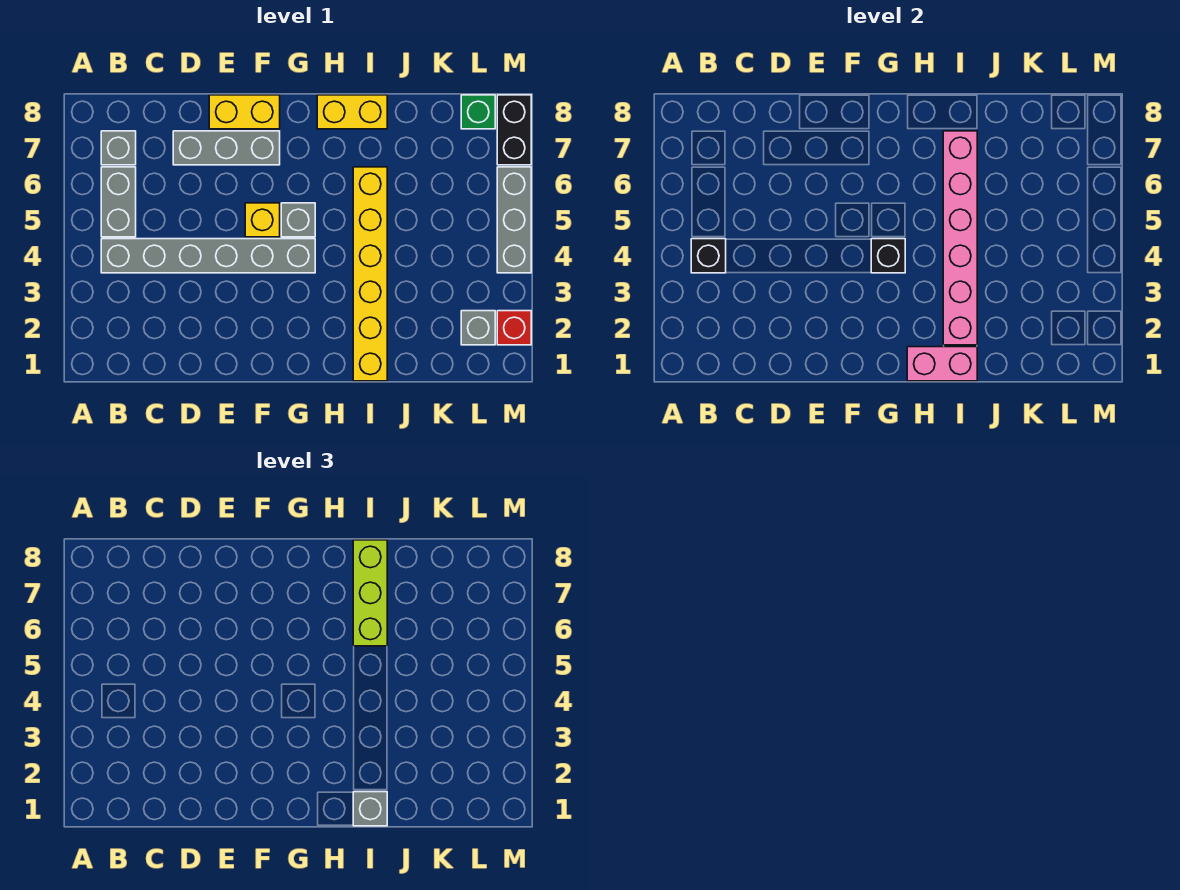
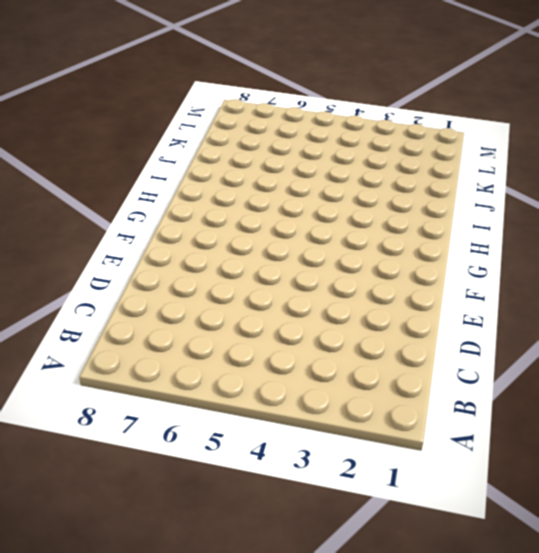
none -> grey brick B4:G4 level 1
none -> grey brick B5:B6 level 1
none -> grey brick B7 level 1

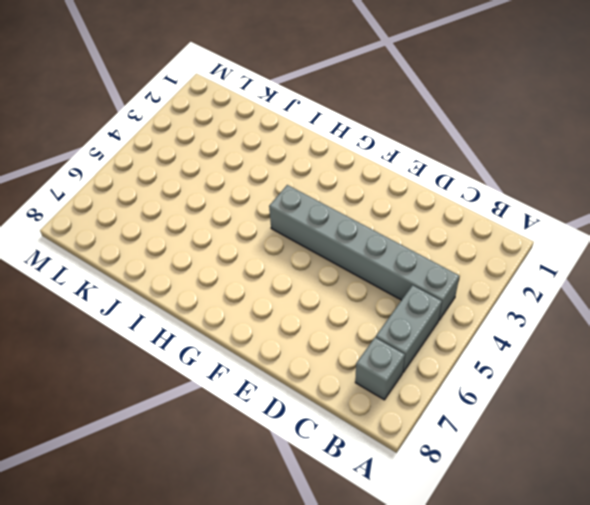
none -> grey brick D7:F7 level 1
none -> yellow brick E8:F8 level 1
none -> yellow brick F5 level 1

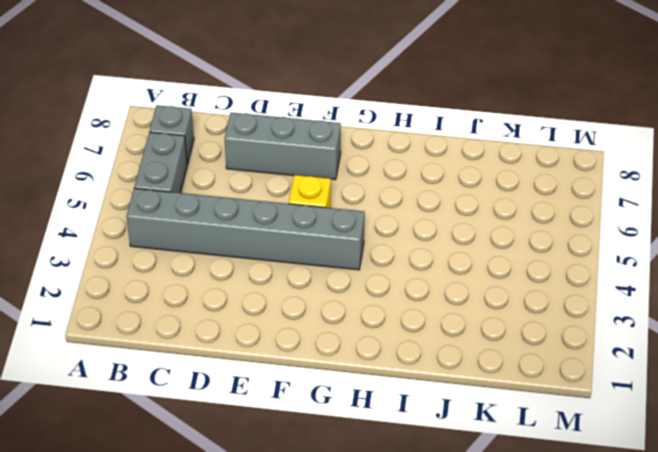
none -> yellow brick E8:F8 level 1
none -> grey brick G5 level 1
none -> yellow brick H8:I8 level 1

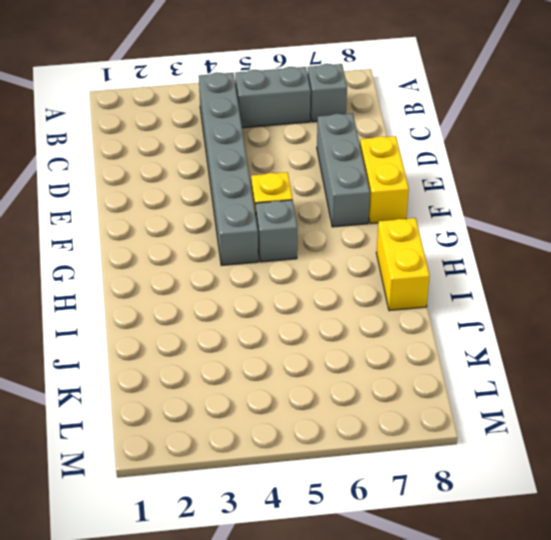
none -> yellow brick I1:I6 level 1
none -> grey brick L2 level 1
none -> green brick L8 level 1

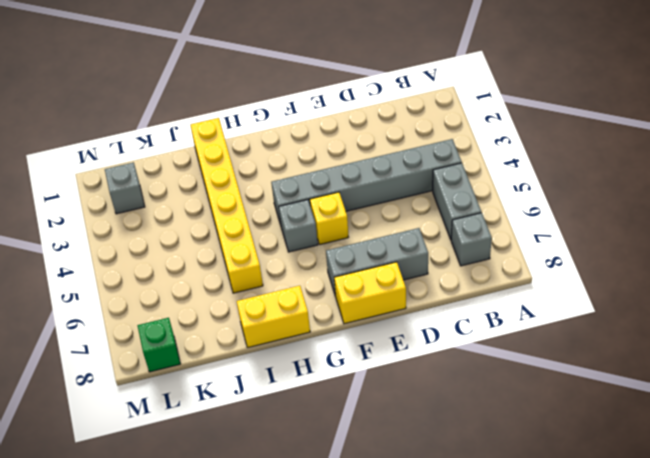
none -> red brick M2 level 1
none -> grey brick M4:M6 level 1
none -> black brick M7:M8 level 1

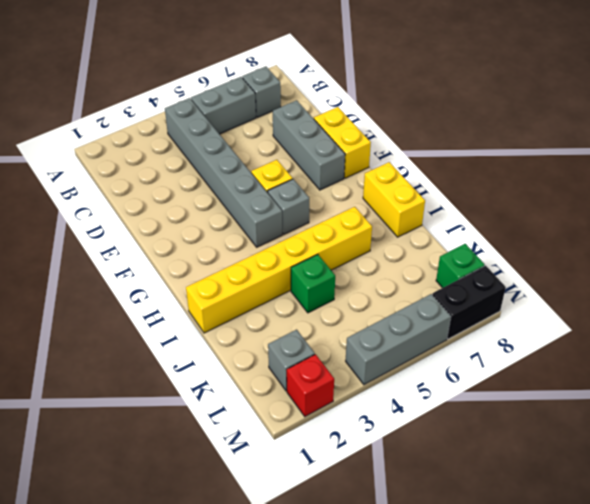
green brick J4 level 1 -> none
none -> black brick B4 level 2
none -> black brick G4 level 2
none -> pink brick H1:I1 level 2

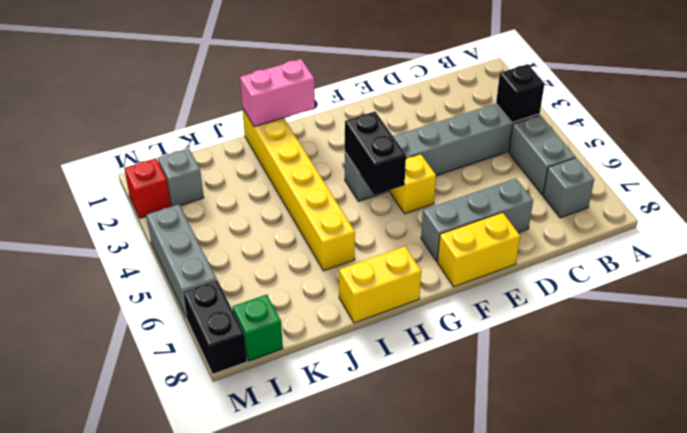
black brick G4:G5 level 2 -> black brick G4 level 2
none -> grey brick G5 level 1
none -> pink brick I2:I7 level 2
none -> grey brick I1 level 3

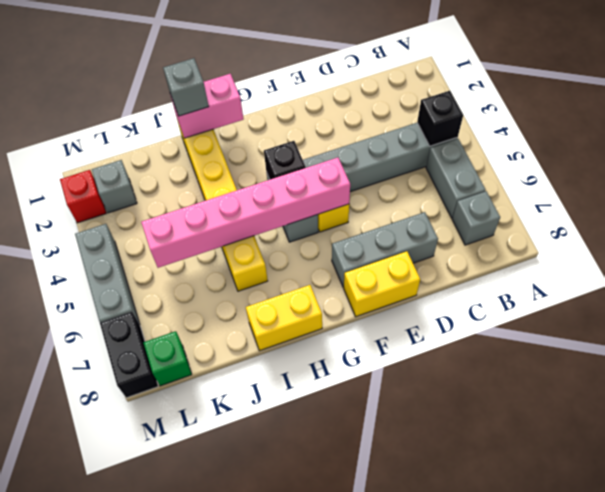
pink brick F5:K5 level 2 -> pink brick I2:I7 level 2
none -> lime brick I6:I8 level 3

